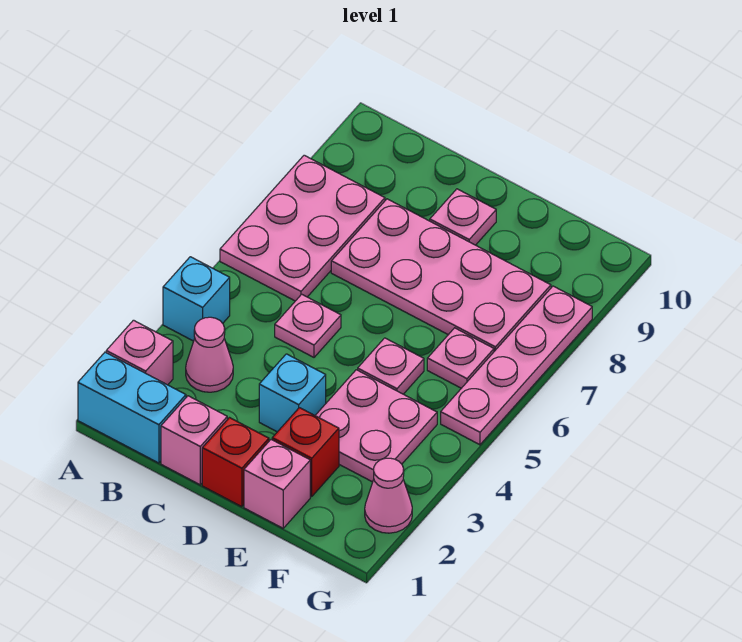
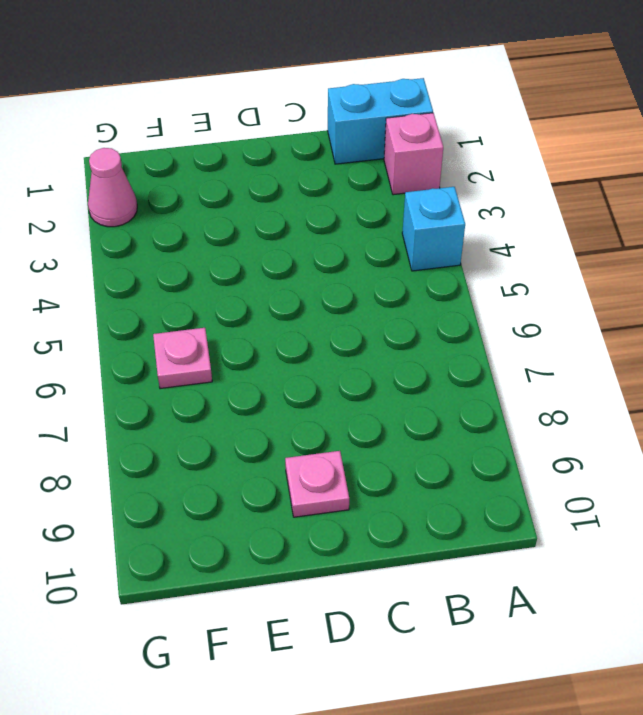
none -> pink plate A6:B8 level 1
none -> pink cone B3 level 1
none -> pink brick C1 level 1

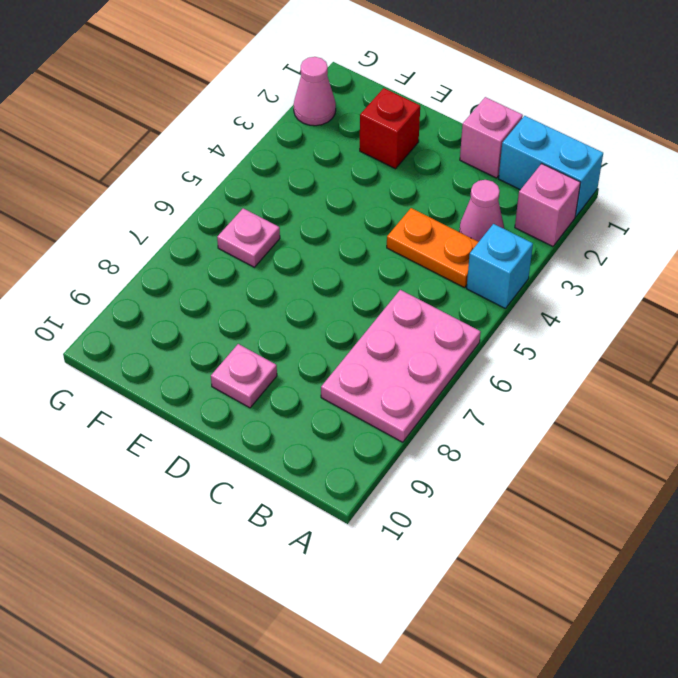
orange plate B4:C4 level 1 -> none
none -> pink plate C5 level 1
none -> pink plate C7:F8 level 1
none -> red brick D1 level 1

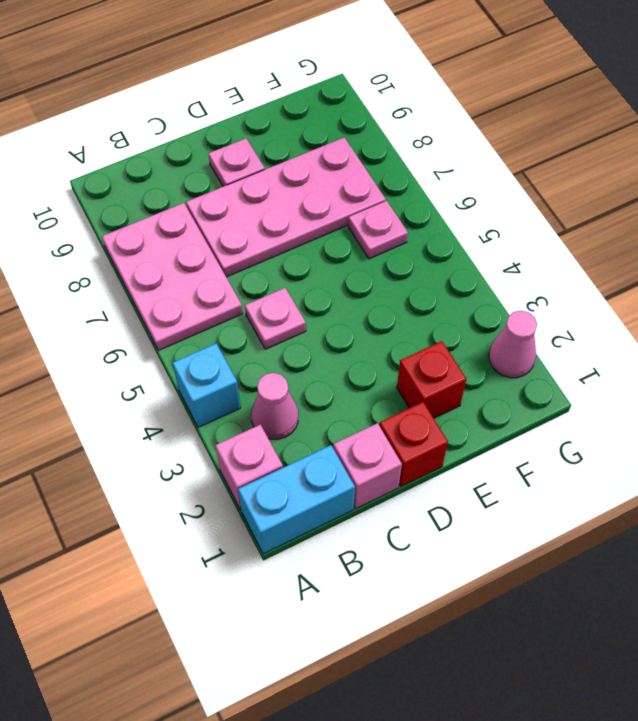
none -> cyan brick D3 level 1
none -> pink brick E1 level 1
none -> pink plate E3:F4 level 1

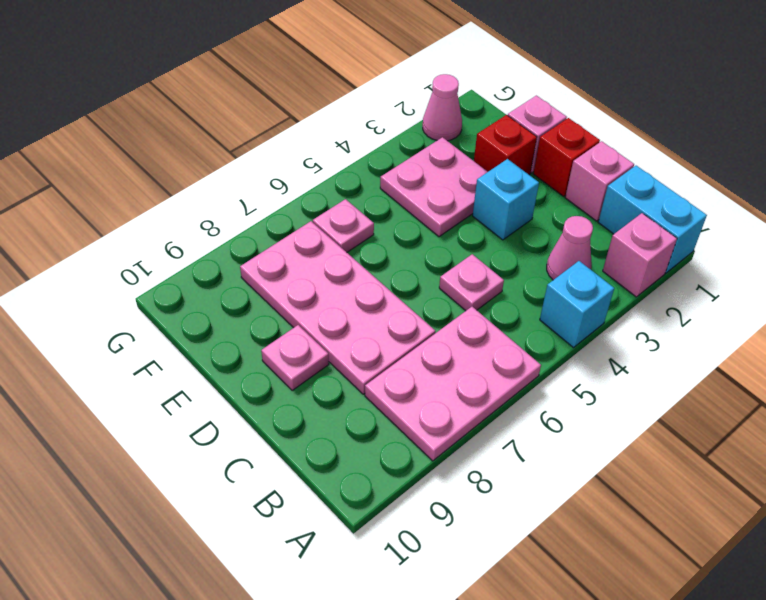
none -> pink plate E5 level 1
none -> pink plate G5:G8 level 1

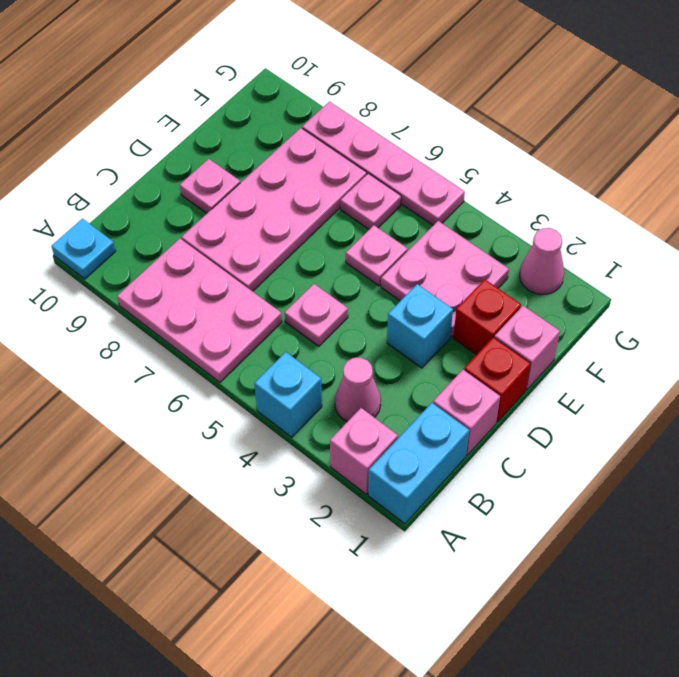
cyan plate A10 level 1 -> none

